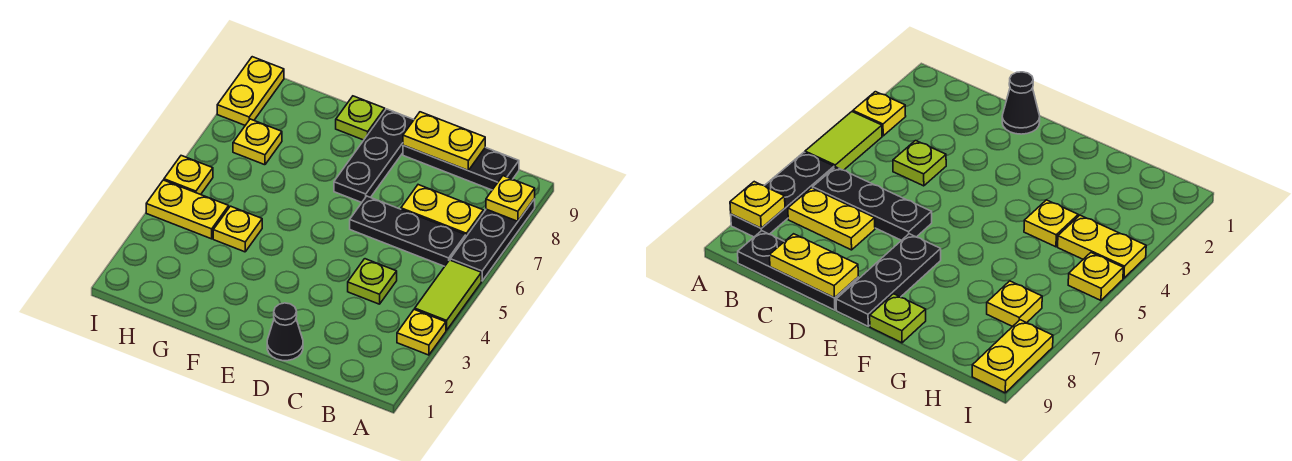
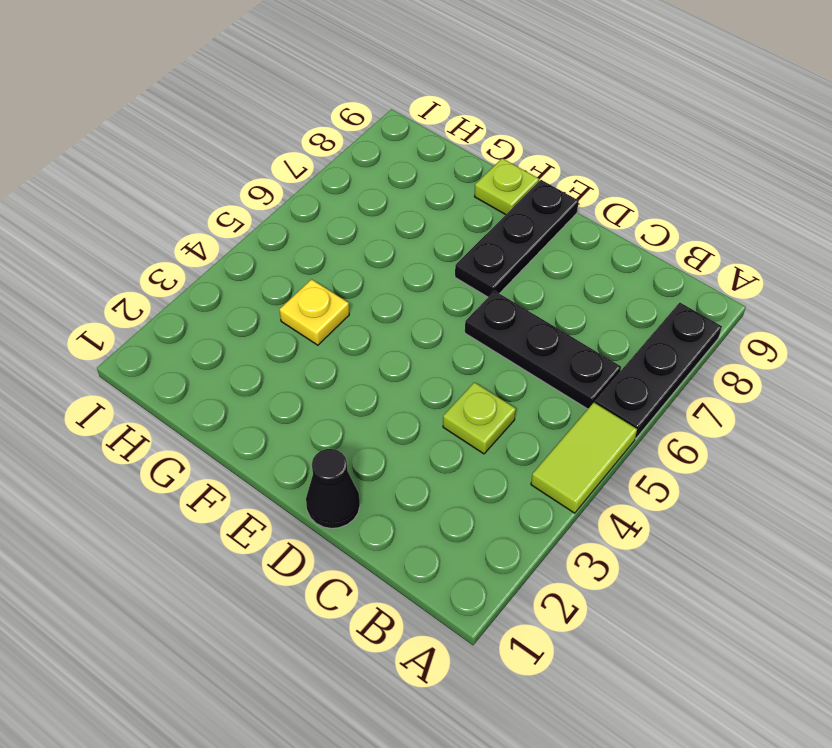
none -> yellow plate A3 level 1
none -> yellow plate B7:C7 level 1
none -> black plate B9:D9 level 1

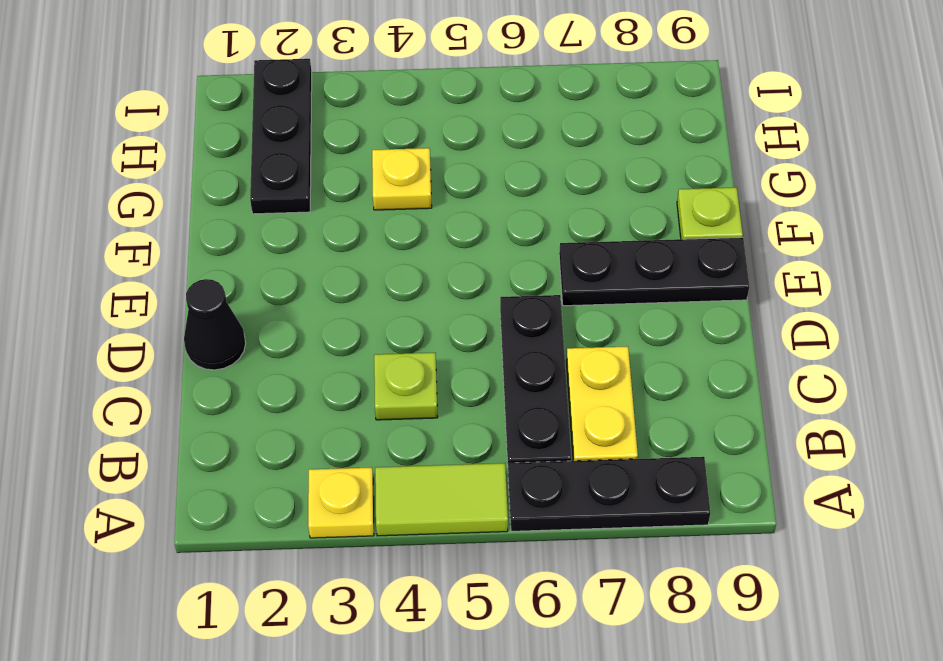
black plate G2:I2 level 1 -> black plate B9:D9 level 1
none -> yellow plate H4:I4 level 1
none -> yellow plate H7 level 1
none -> yellow plate I5 level 1

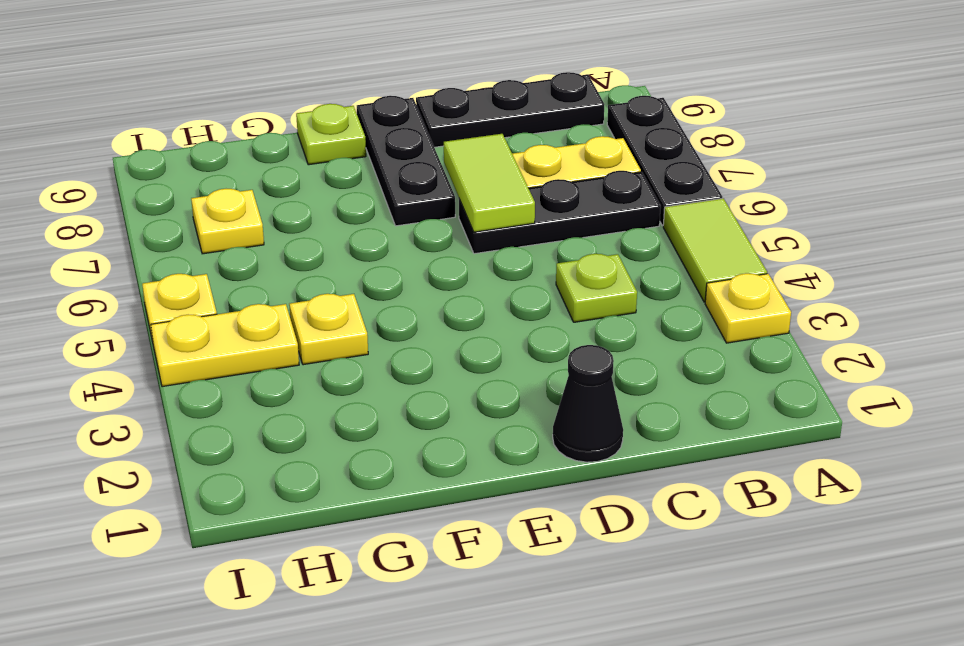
lime tile D6:D7 level 2 -> none
none -> yellow plate I8:I9 level 1
none -> yellow plate A8 level 2
none -> yellow plate C9:D9 level 2

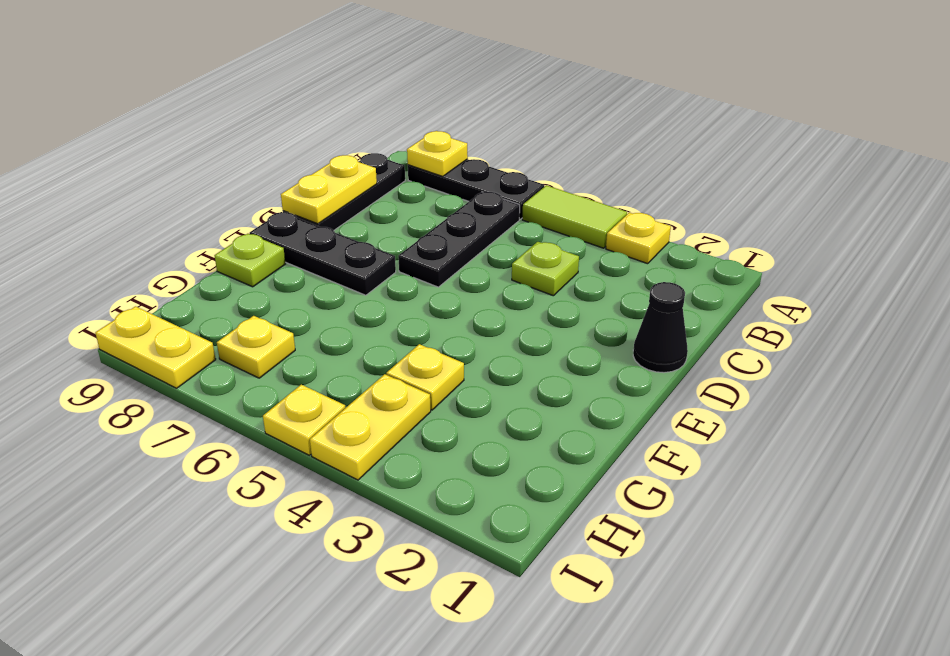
none -> yellow plate B7:C7 level 1

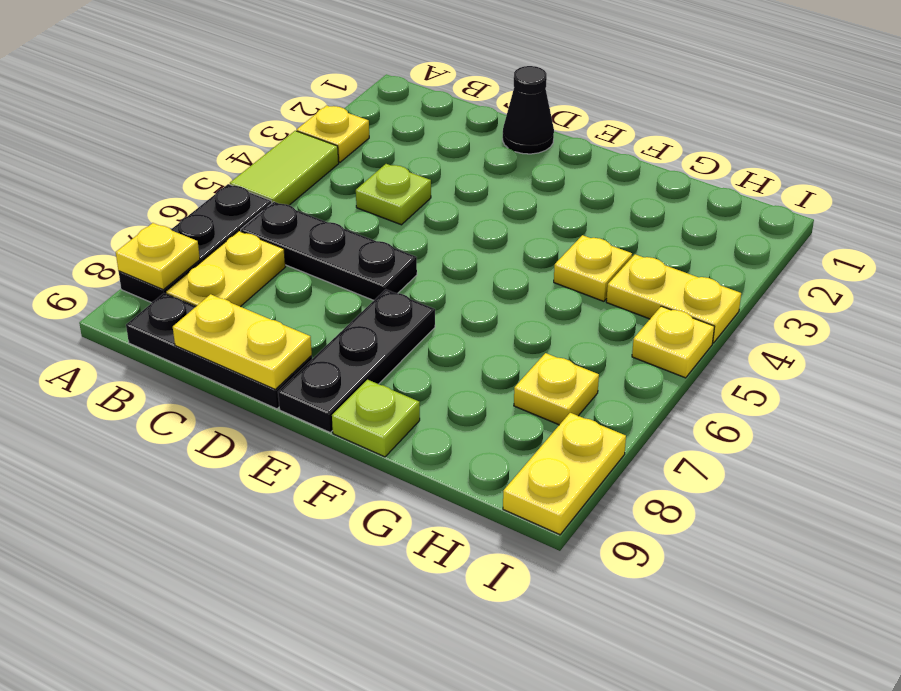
yellow plate B7:B8 level 1 -> yellow plate B7:C7 level 1

